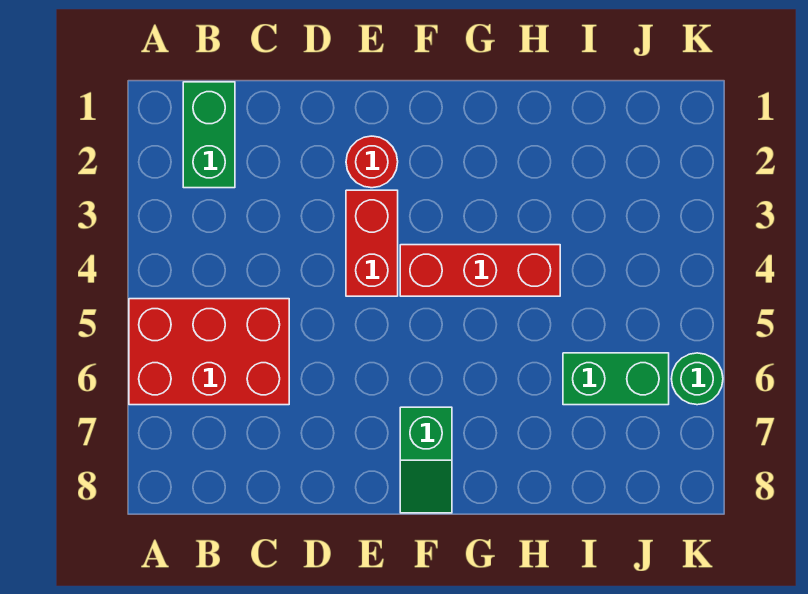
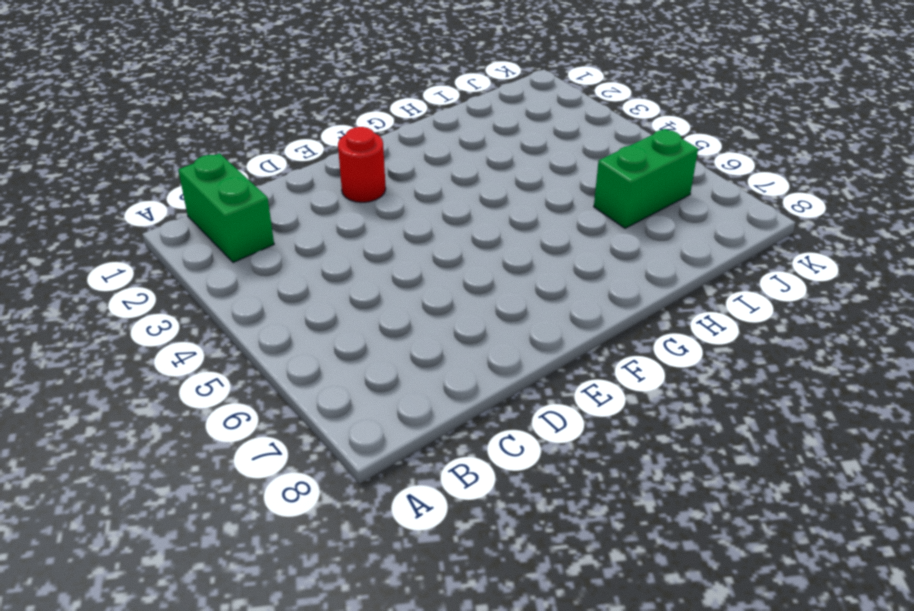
none -> red brick A5:C6 level 1
none -> red brick E3:E4 level 1

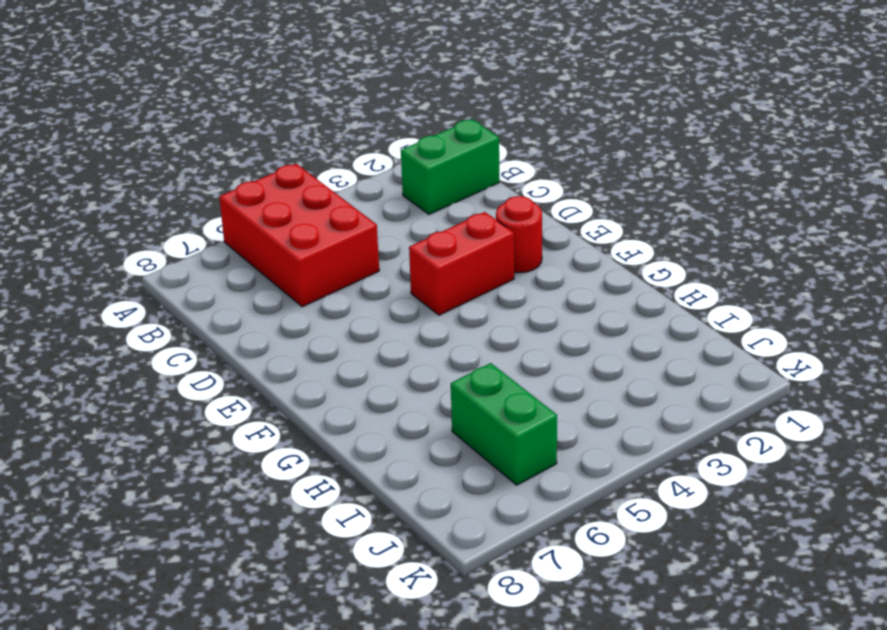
none -> red brick F4:H4 level 1
none -> green slope F7:F8 level 1 top 7

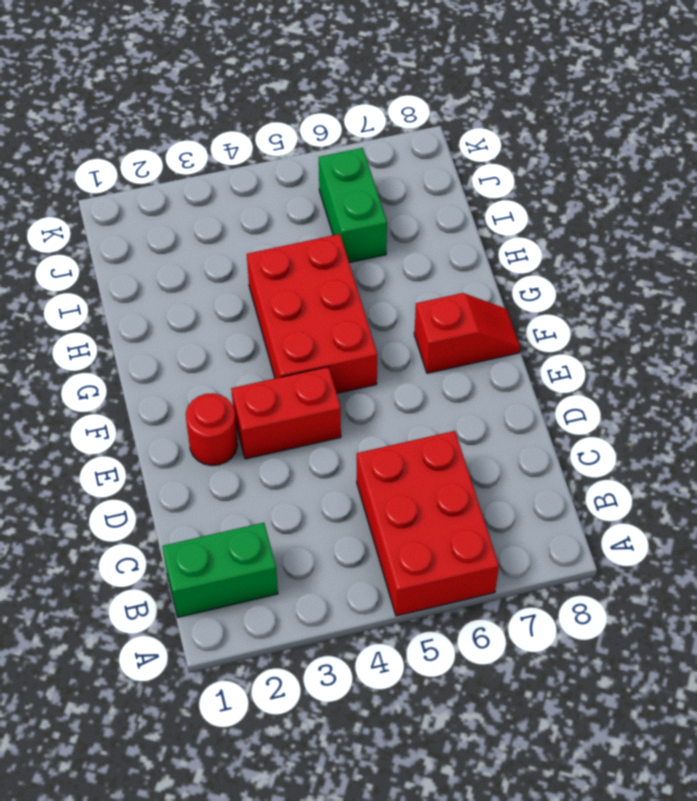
red brick F4:H5 level 1 -> red brick F4:H4 level 1
red slope F7:F8 level 1 top 7 -> green slope F7:F8 level 1 top 7
none -> green round brick K6 level 1

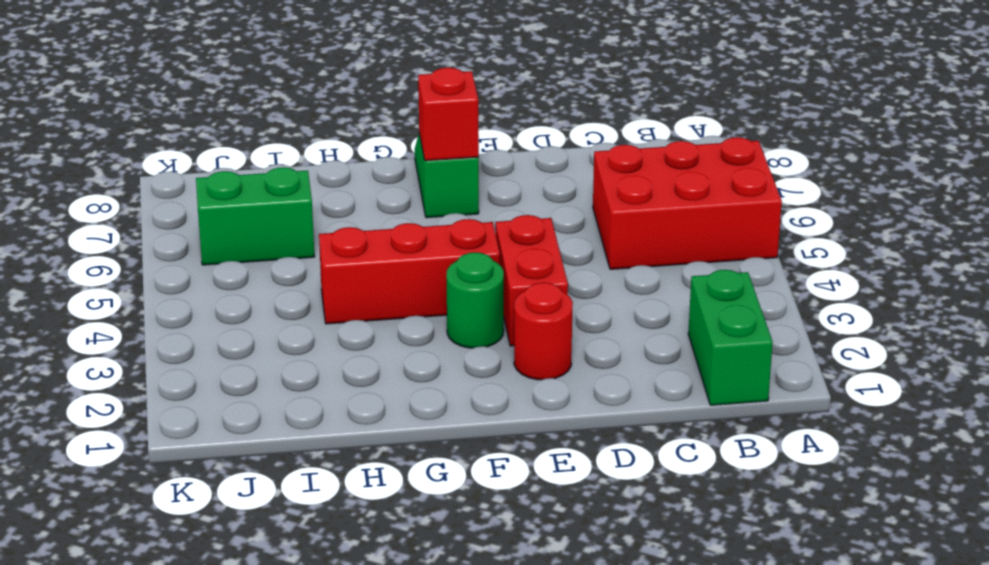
green round brick F3 level 1 -> green round brick K6 level 1
red brick F7 level 2 -> none

